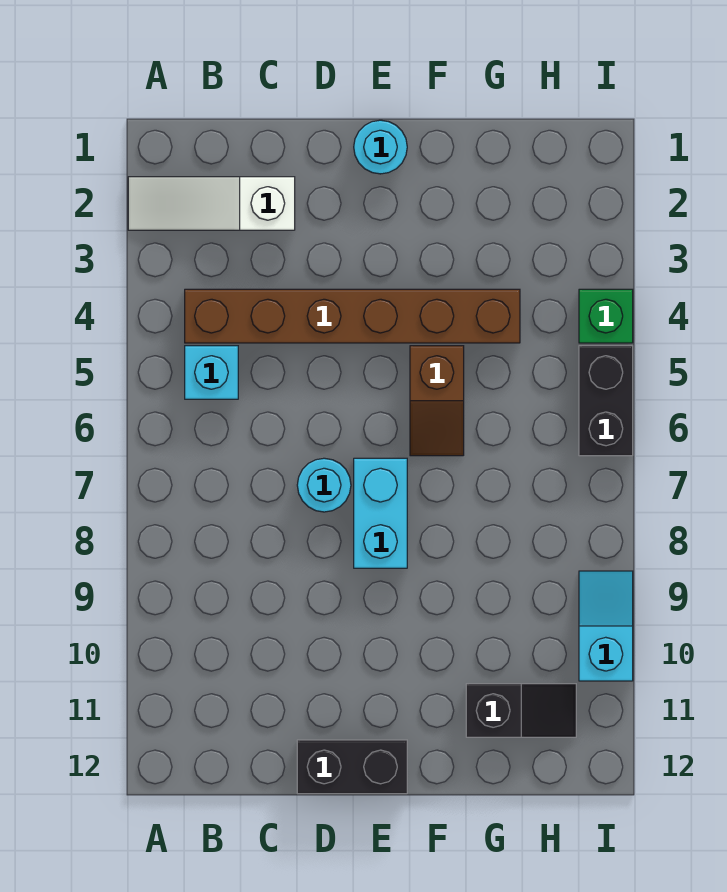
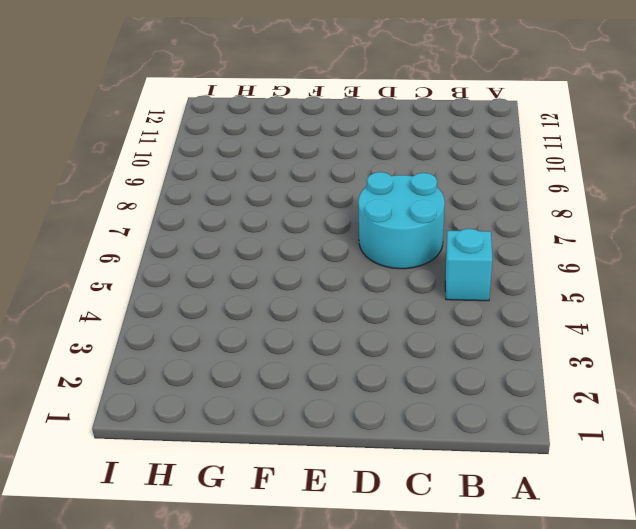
cyan round brick C6:D7 level 1 -> cyan round brick D7 level 1
none -> white slope A2:C2 level 1 top C
none -> brown brick B4:G4 level 1
none -> black brick D12:E12 level 1

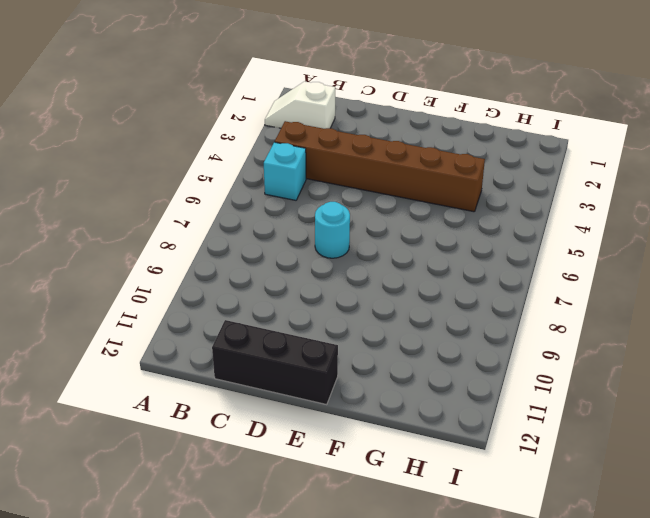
white slope A2:B2 level 1 top B -> white slope A2:C2 level 1 top C
black brick C12:E12 level 1 -> black brick D12:E12 level 1
none -> cyan round brick E1 level 1
none -> cyan brick E7:E8 level 1
none -> brown slope F5:F6 level 1 top 5

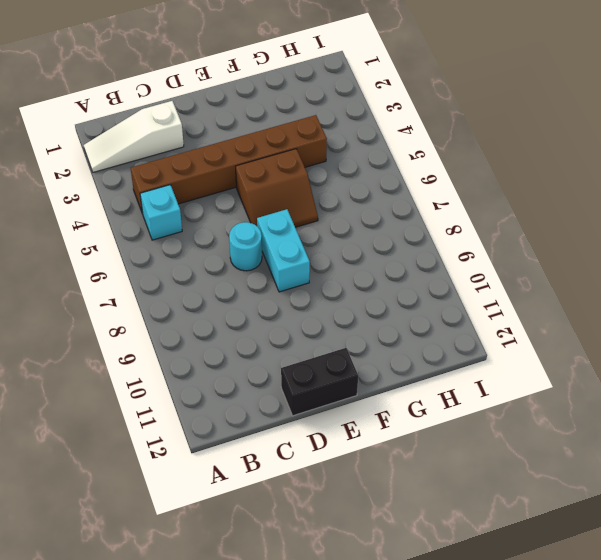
brown slope E5:F6 level 1 top 5 -> brown slope F5:F6 level 1 top 5
none -> cyan round brick E1 level 1
none -> black slope G11:H11 level 1 top G
none -> green brick I4 level 1

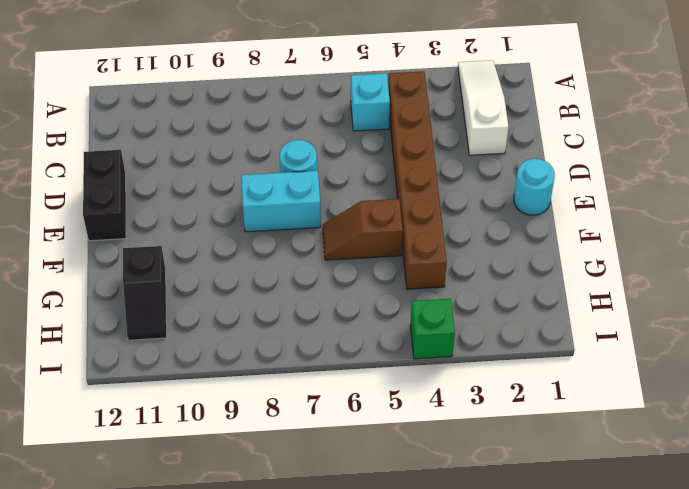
none -> black brick I5:I6 level 1
none -> cyan slope I9:I10 level 1 top 10

